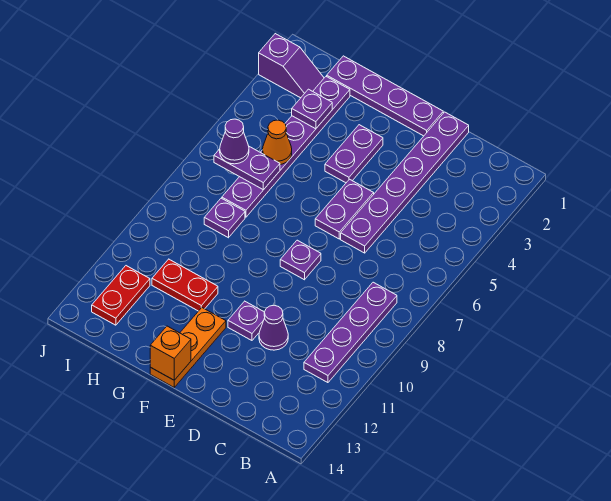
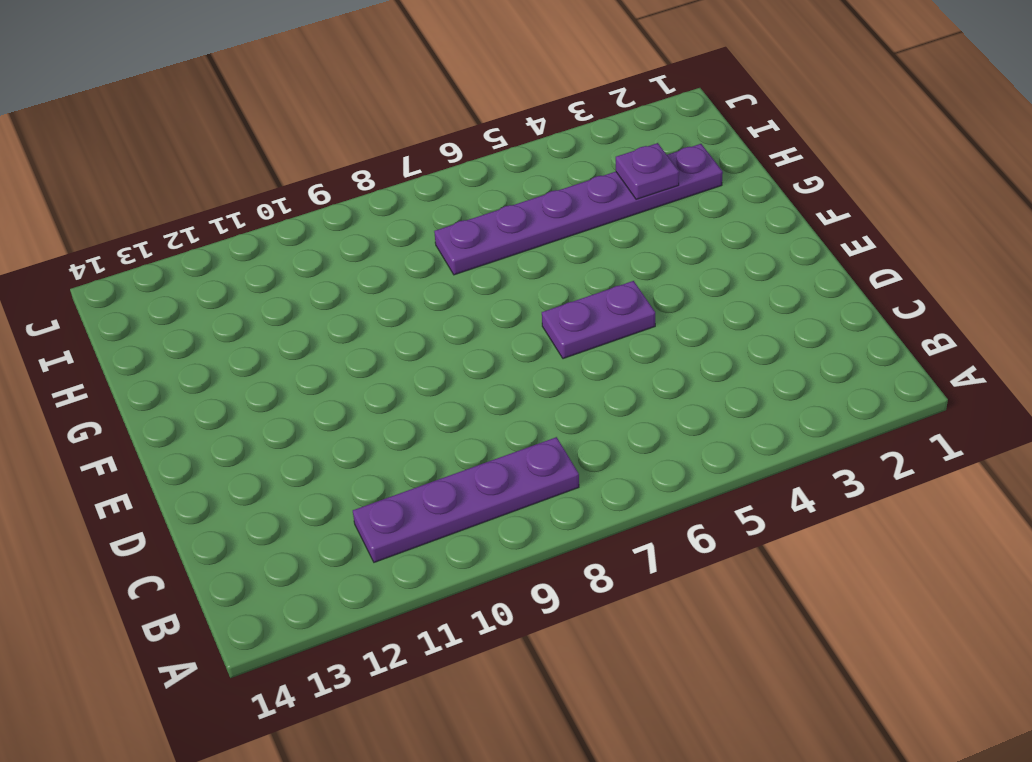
none -> purple plate D1:D6 level 1
none -> purple cone D11 level 1
none -> purple plate E1:H1 level 1

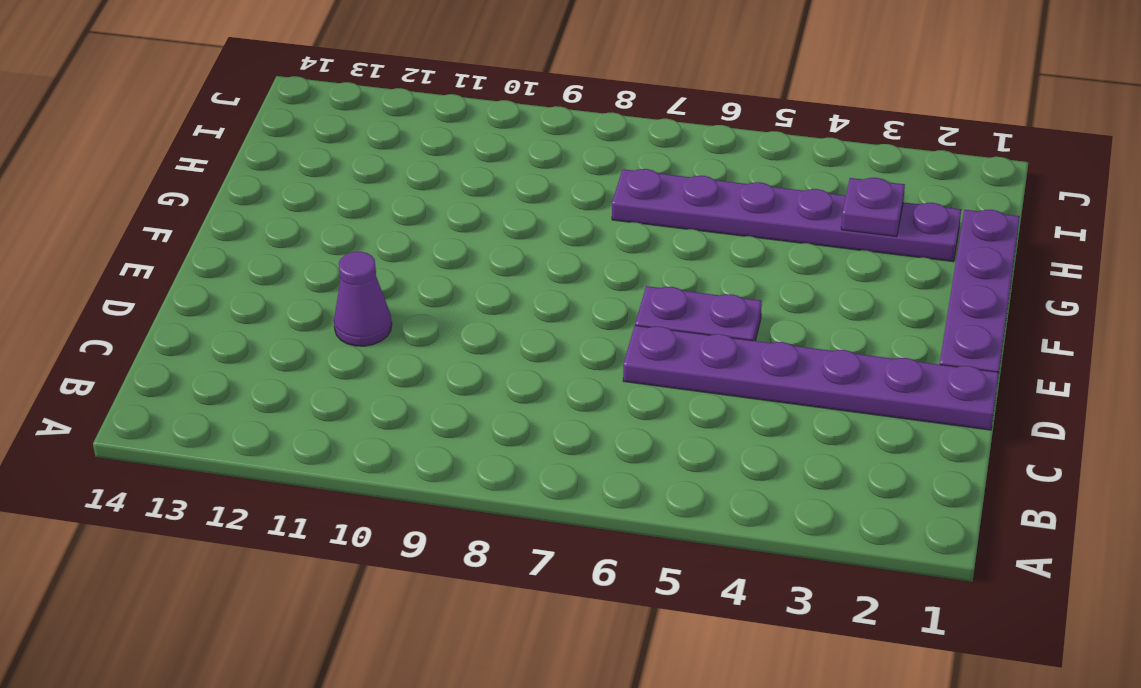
none -> purple plate B8:B11 level 1
none -> purple plate E8 level 1
none -> purple plate E11 level 1

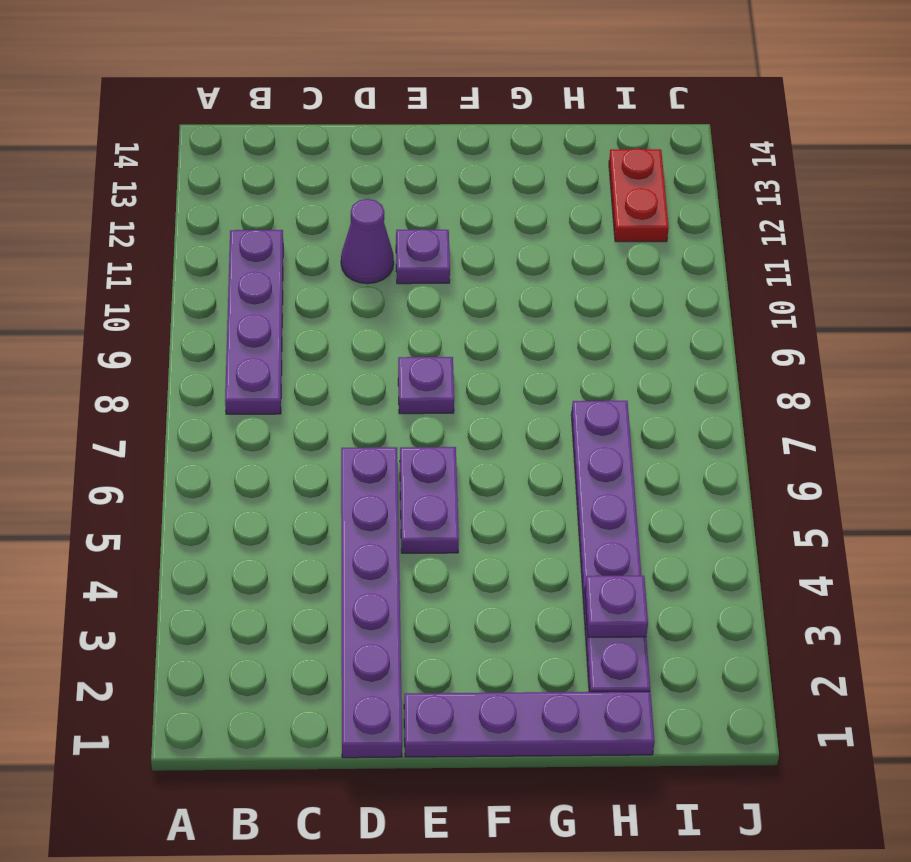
none -> purple plate F3:F4 level 1
none -> orange plate F12:F14 level 1
none -> red plate G11:H11 level 1

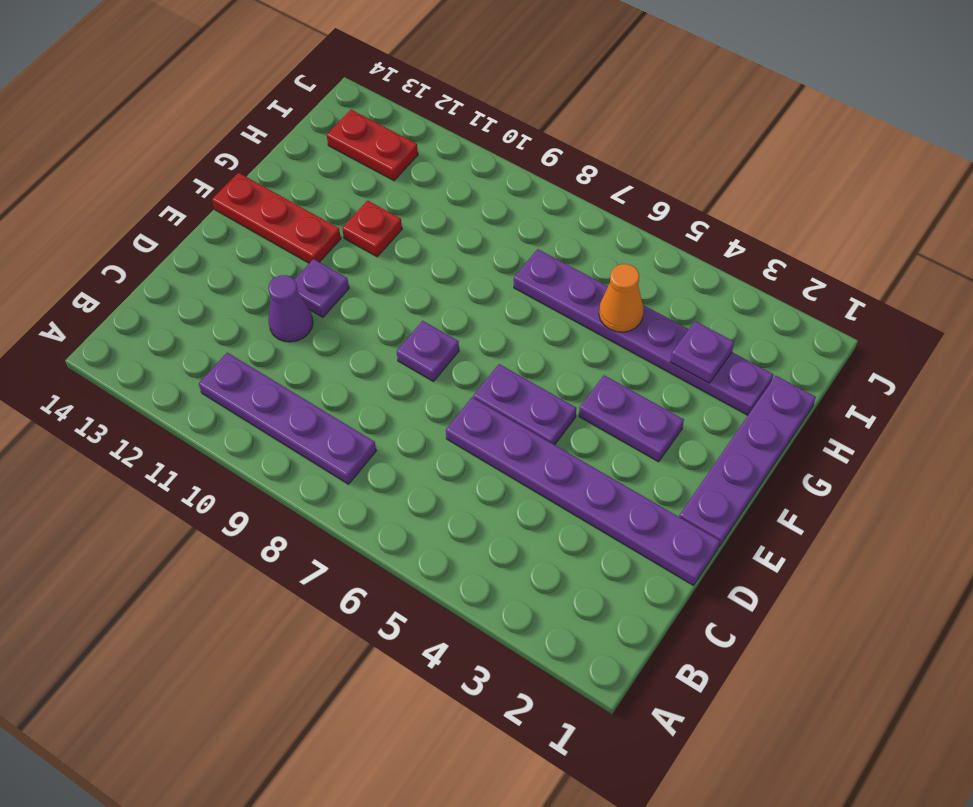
red plate F12:F14 level 1 -> orange plate F12:F14 level 1
red plate G11 level 1 -> red plate G11:H11 level 1
none -> purple plate H8 level 1
none -> purple slope I2:J2 level 1 top J
none -> orange brick F14 level 2

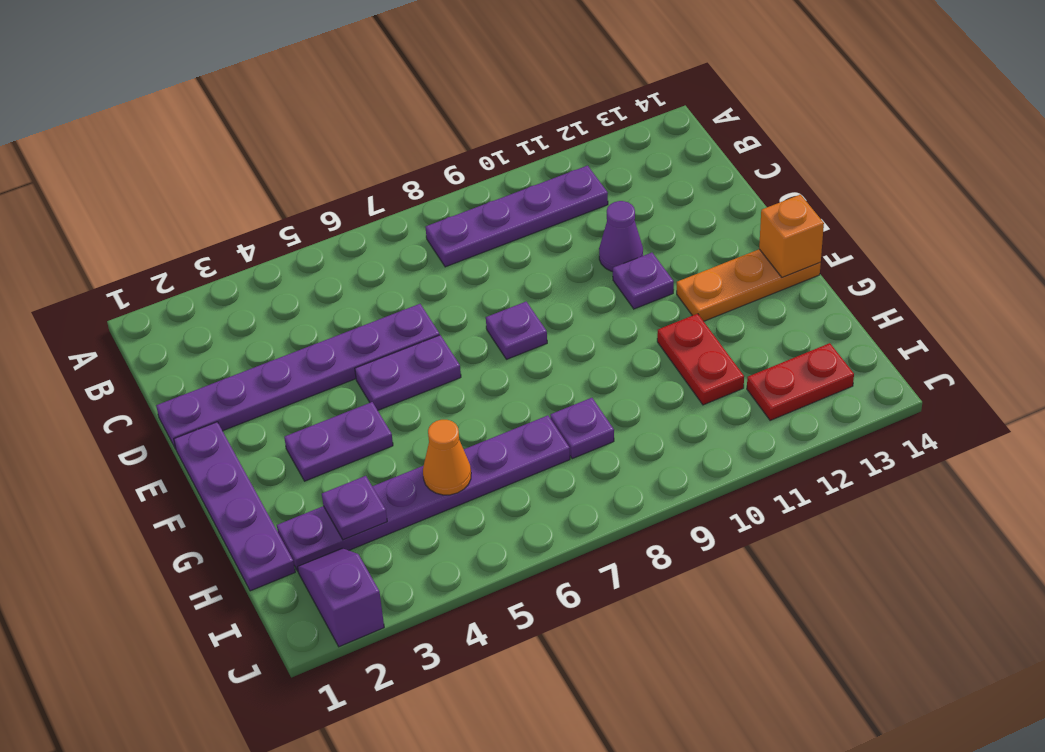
none -> purple plate H6:I6 level 2
none -> purple cone I6 level 3

